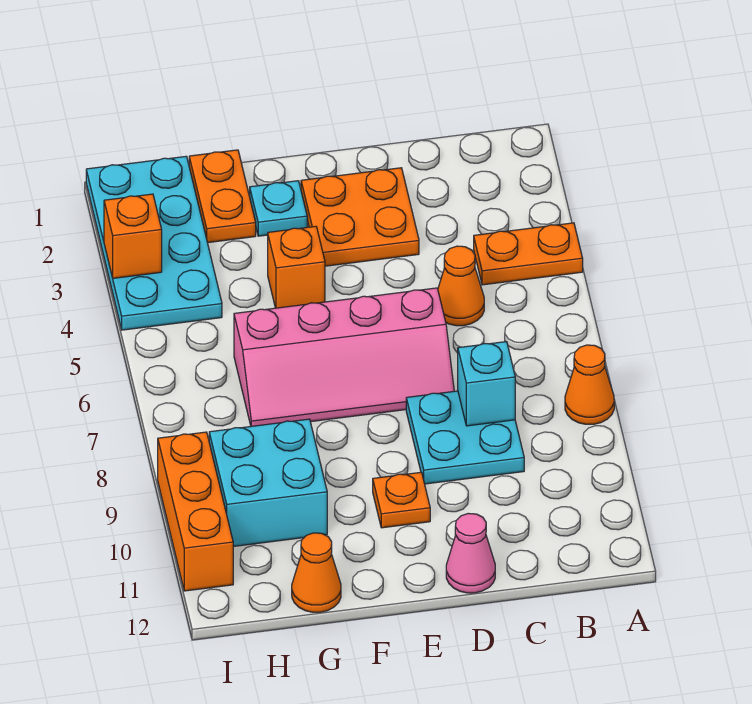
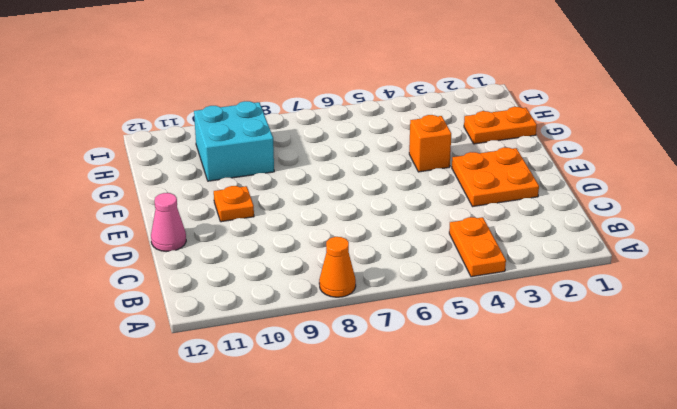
none -> orange cone C5 level 1
none -> cyan plate C8:D9 level 1
none -> pink slope D6:G7 level 1 top 6

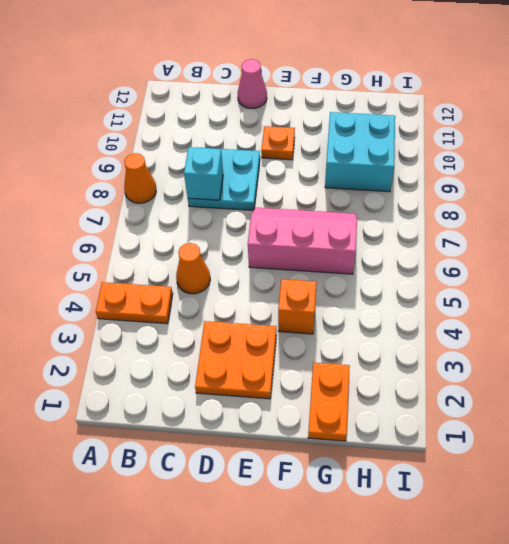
pink slope E6:G7 level 1 top 6 -> pink slope D6:G7 level 1 top 6
none -> cyan plate F2 level 1
none -> orange cone G12 level 1
none -> cyan plate H1:I4 level 1

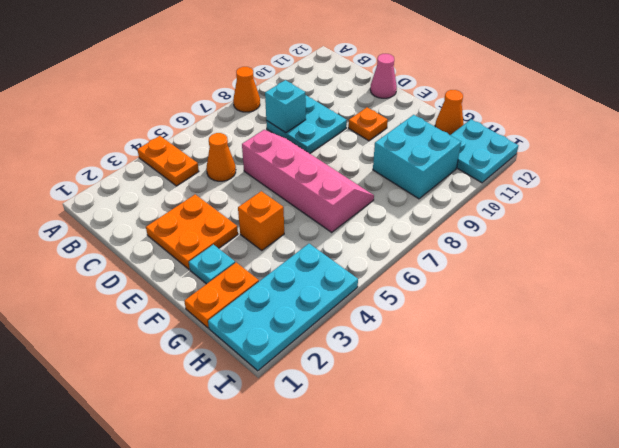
cyan plate H11:I12 level 1 -> orange brick I9:I11 level 1
none -> orange brick I3 level 2

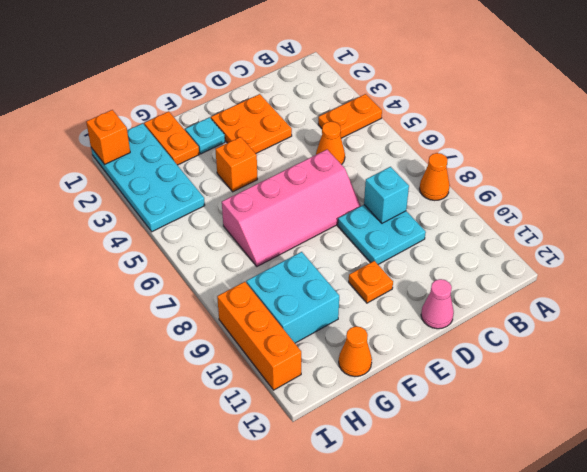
orange brick I1 level 2 -> orange brick I3 level 2

